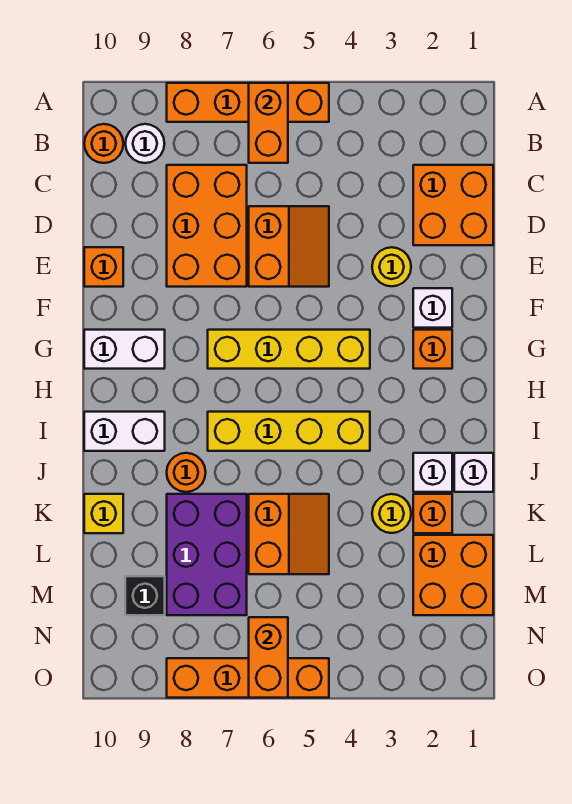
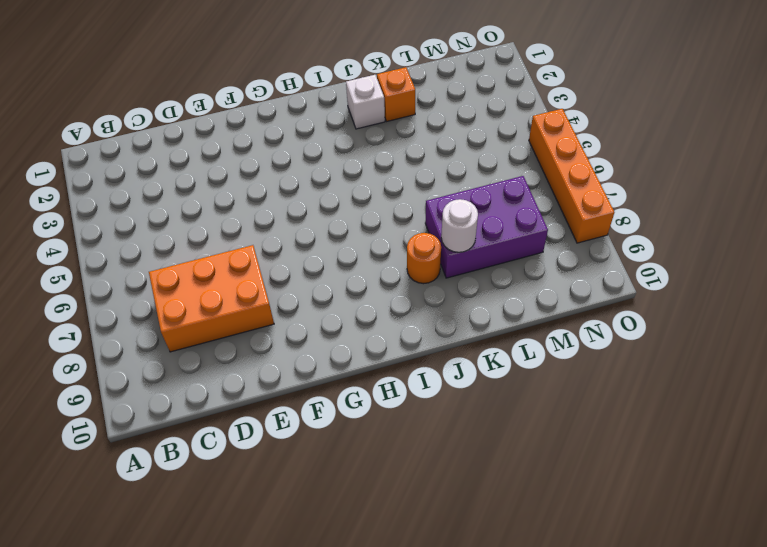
white round brick K8 level 2 -> white round brick B9 level 1
none -> orange brick A5:A8 level 1
none -> orange round brick B10 level 1
none -> orange brick C1:D2 level 1

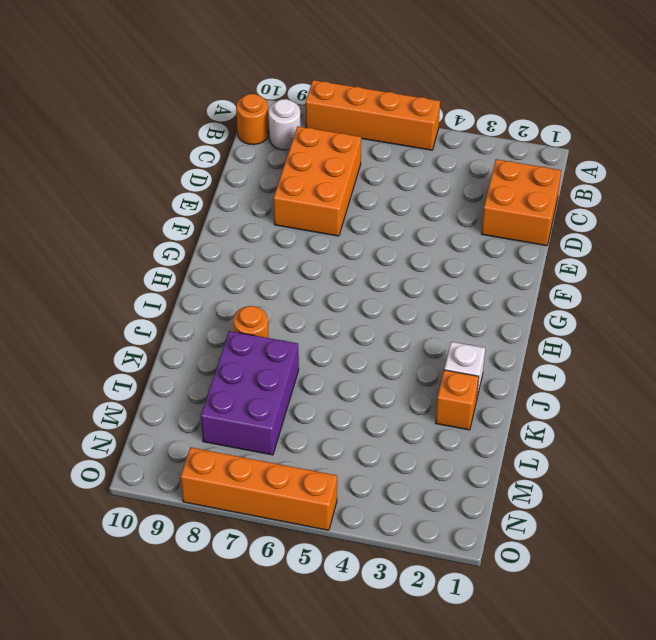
none -> orange slope D5:E6 level 1 top 6
none -> yellow round brick E3 level 1
none -> orange brick E10 level 1

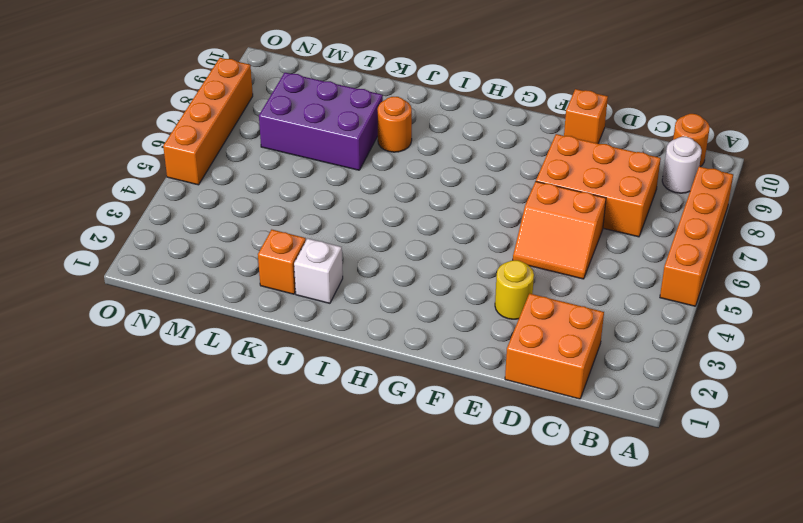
none -> white brick F2 level 1
none -> orange brick G2 level 1
none -> yellow brick G4:G7 level 1

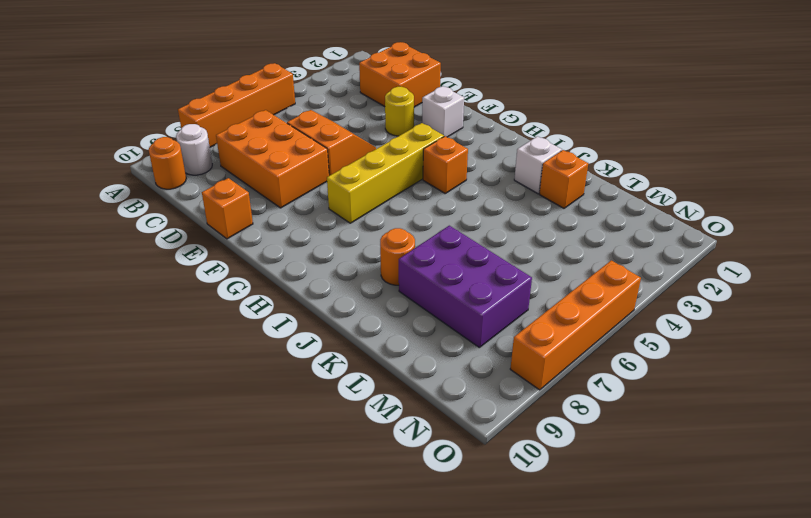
orange brick H4 level 1 -> orange brick G2 level 1
none -> white brick G9:G10 level 1
none -> yellow brick I4:I7 level 1
none -> white brick I9:I10 level 1

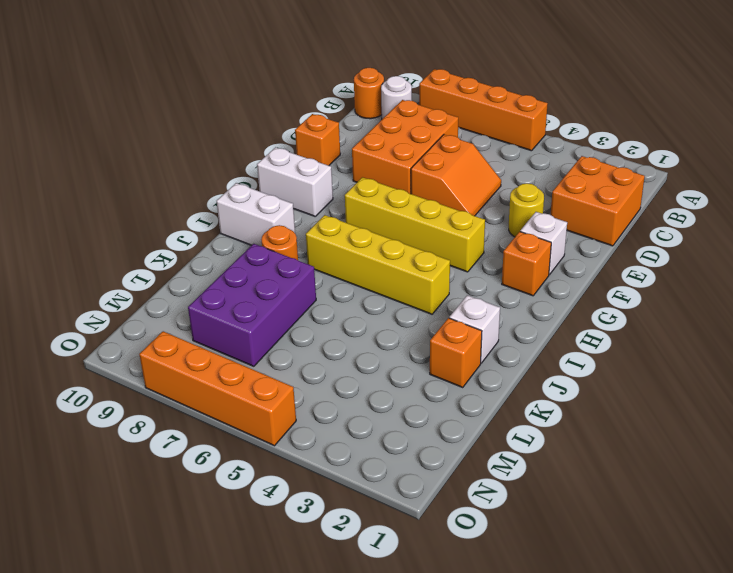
none -> white brick J1 level 1
none -> yellow round brick K3 level 1
none -> orange slope K5:L6 level 1 top 6

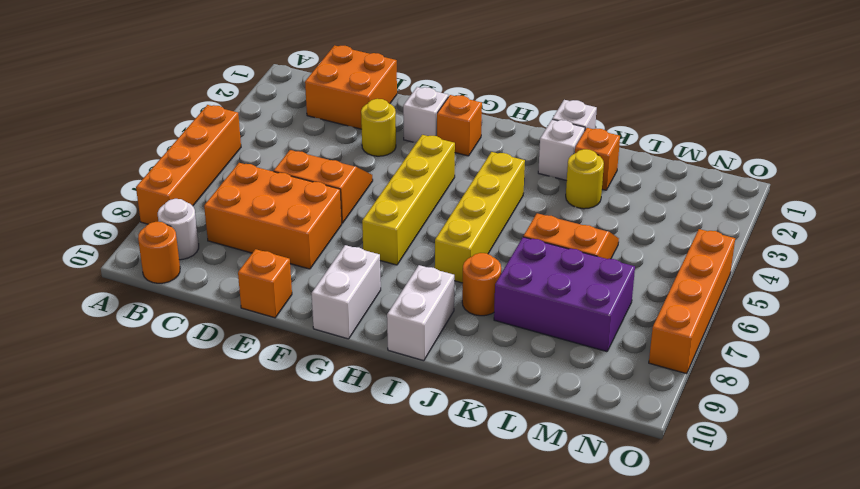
none -> yellow brick K10 level 1
none -> orange brick L1:M2 level 1
none -> black brick M9 level 1

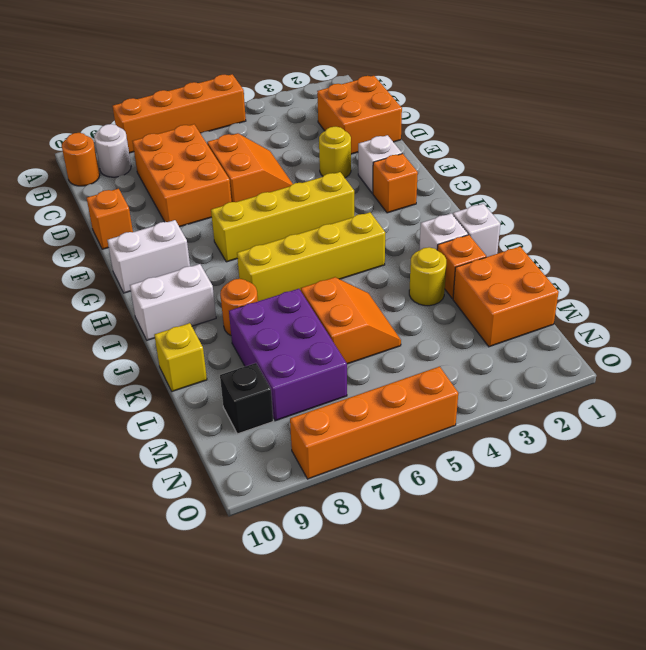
none -> orange brick A6:B6 level 2
none -> orange brick N6:O6 level 2

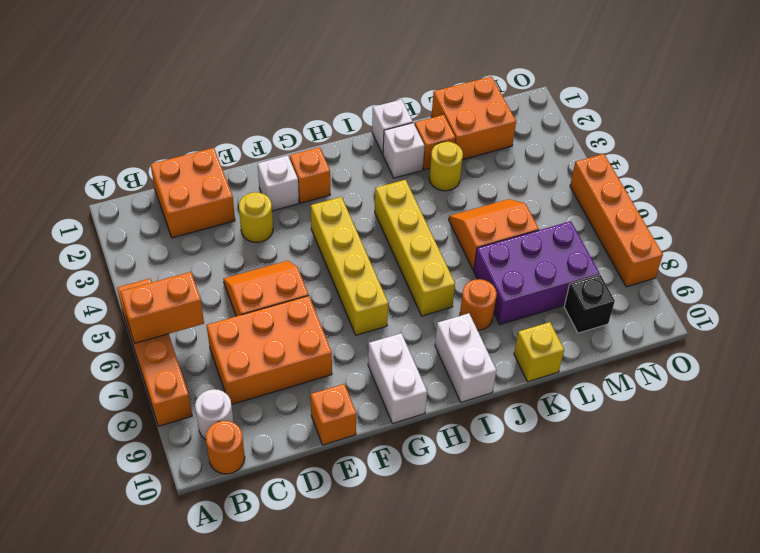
none -> orange brick N6:O6 level 2

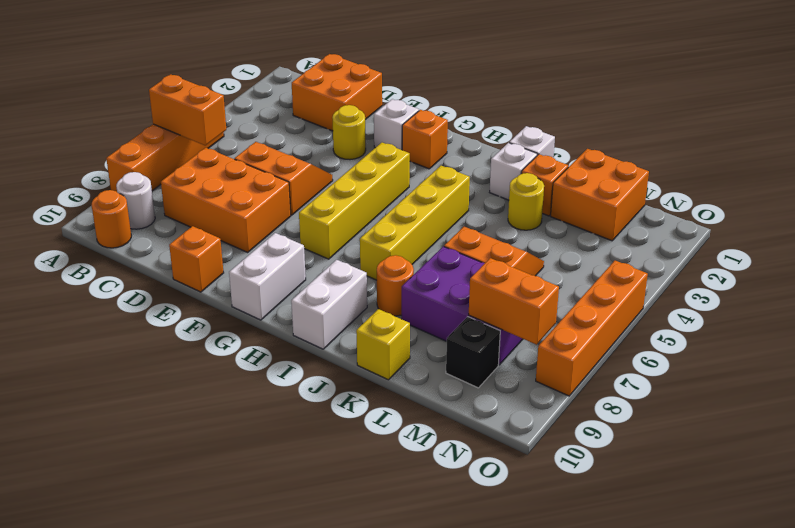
orange brick M8:N8 level 2 -> orange brick N6:O6 level 2

